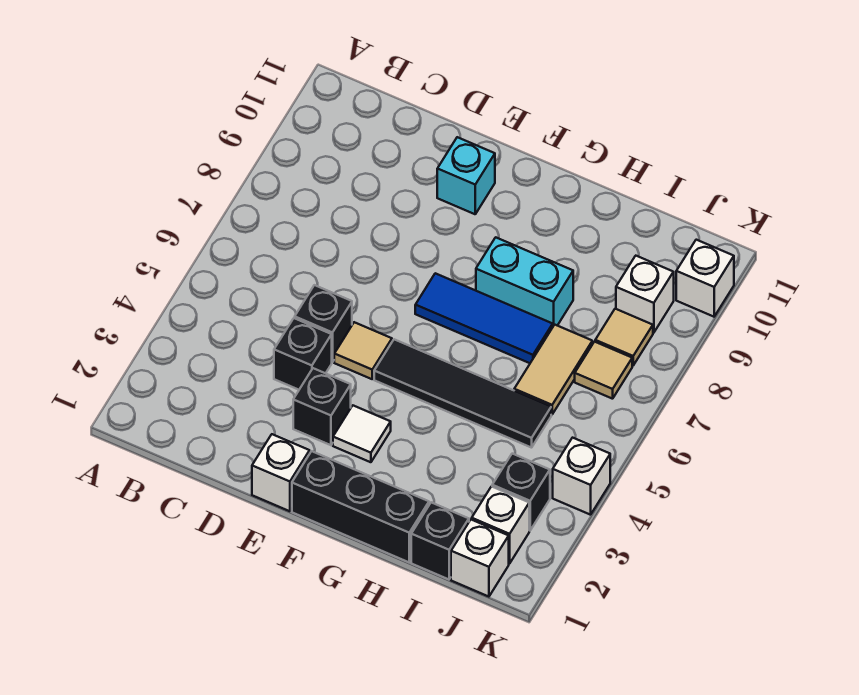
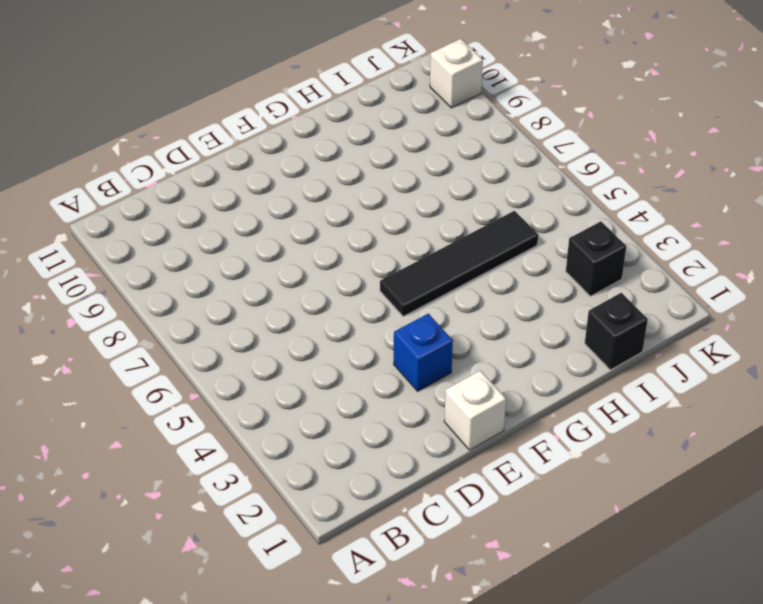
blue brick E3 level 1 -> black brick E3 level 1
none -> black brick D4 level 1
none -> black brick D5 level 1
none -> tan tile E5 level 1

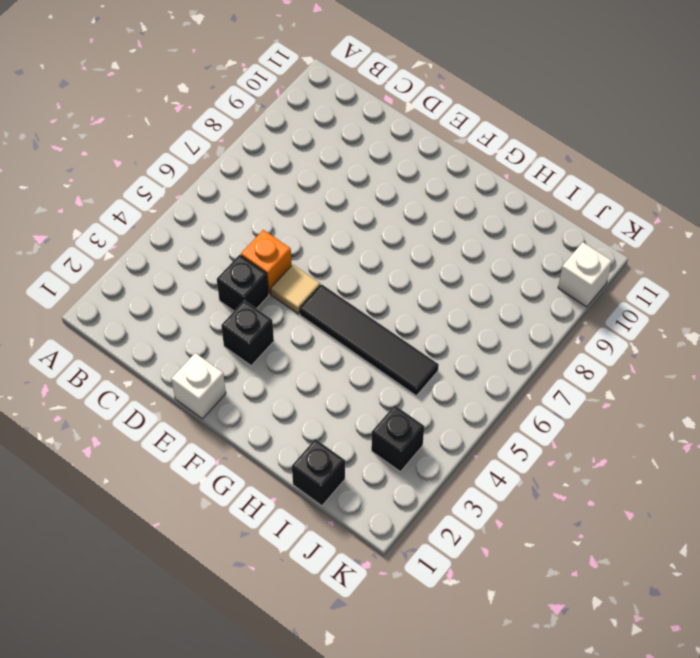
orange brick D5 level 1 -> black brick D5 level 1
none -> cyan brick E10 level 1
none -> black brick F1:H1 level 1
none -> white tile F3 level 1

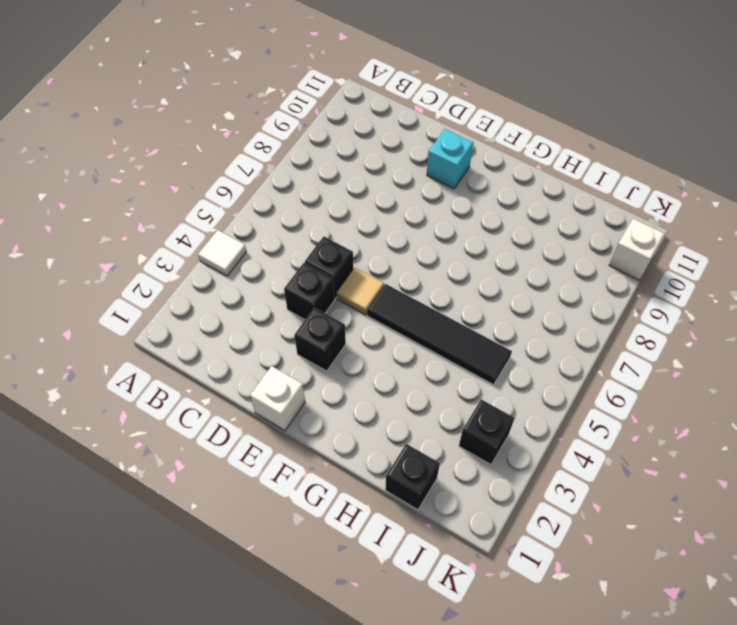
white tile A4 level 1 -> white tile F3 level 1
none -> black brick F1:H1 level 1
none -> blue tile F7:H7 level 1
none -> cyan brick G8:H8 level 1

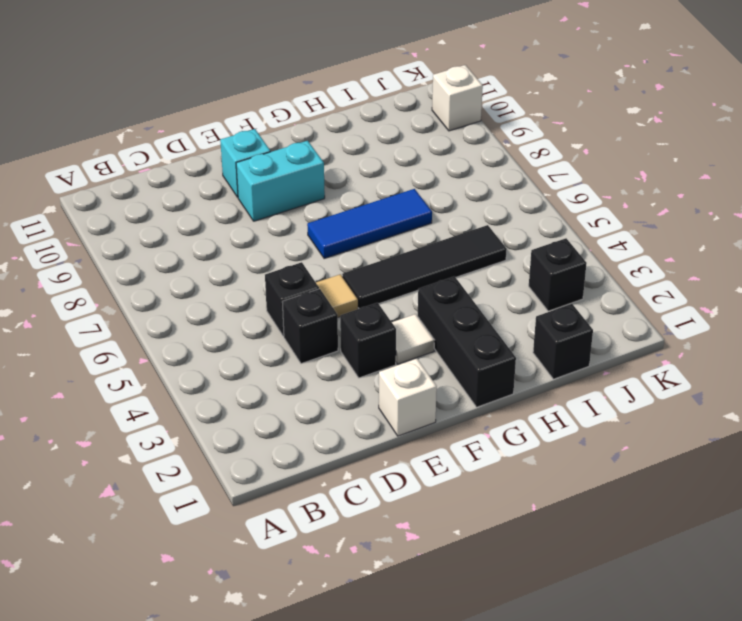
cyan brick E9:F9 level 1 -> cyan brick G8:H8 level 1
black brick G1:G3 level 1 -> black brick F1:H1 level 1
none -> tan tile I6:I7 level 1
none -> white brick J1 level 1
none -> white brick J2 level 1

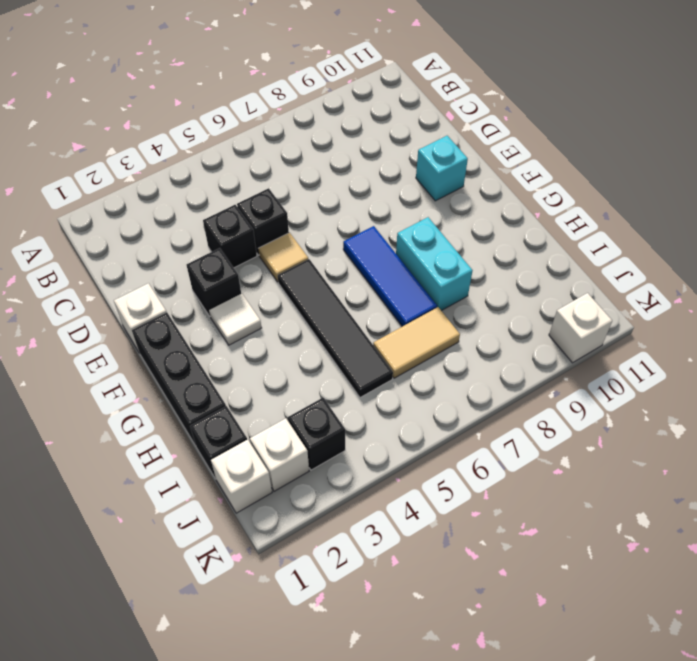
none -> tan tile J7 level 1
none -> tan tile J8 level 1
none -> white brick J9 level 1

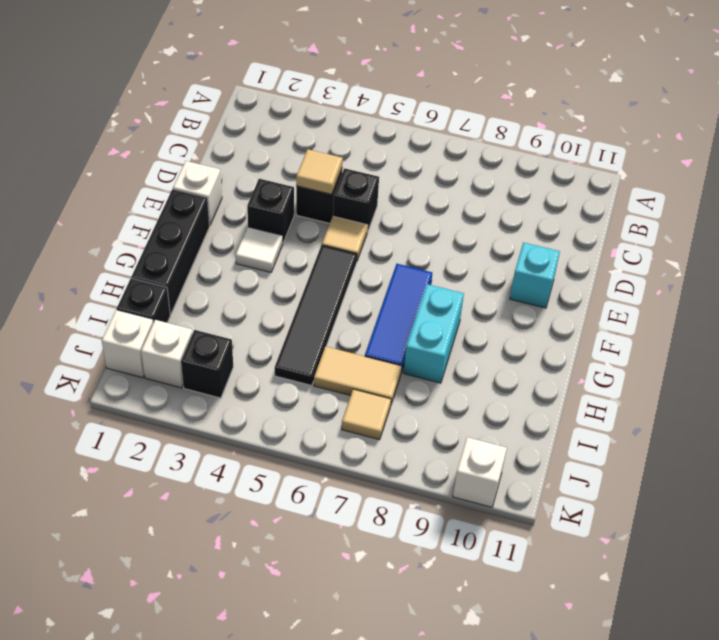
tan tile D4 level 2 -> tan tile J8 level 1
none -> white brick J9 level 1
none -> white brick K4 level 1

